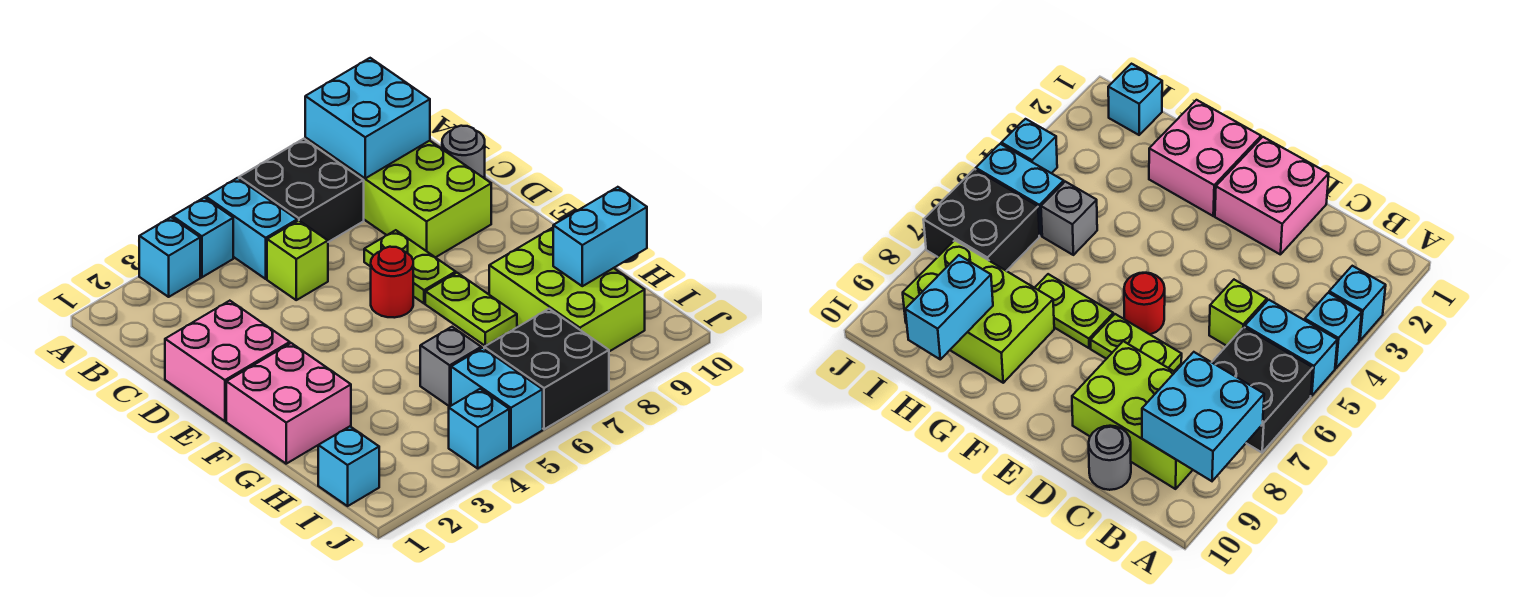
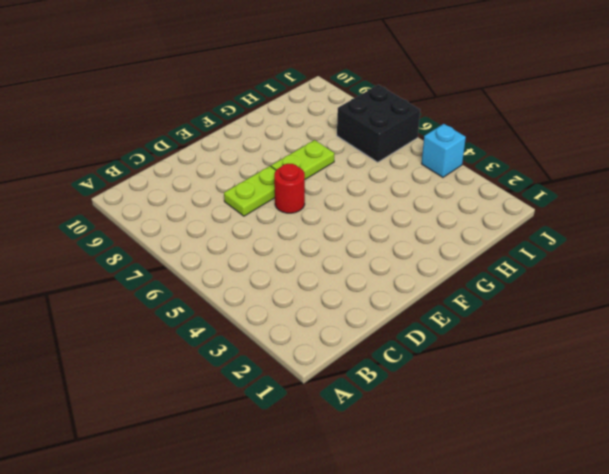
none -> cyan brick A3 level 1
none -> cyan brick A4 level 1
none -> cyan brick A5:B5 level 1

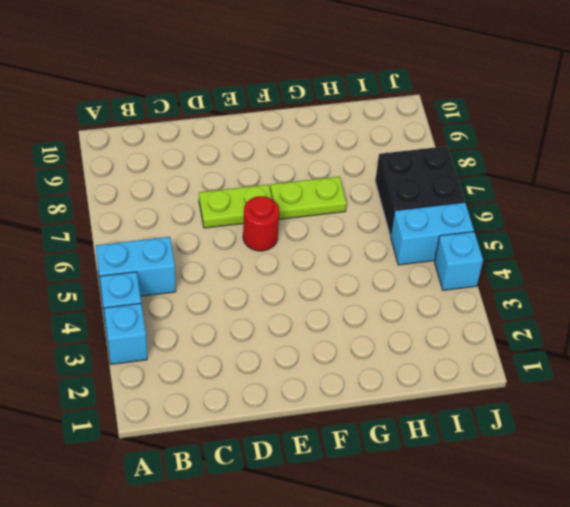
none -> black brick A6:B7 level 1
none -> lime brick B8:D9 level 1
none -> lime brick C5 level 1

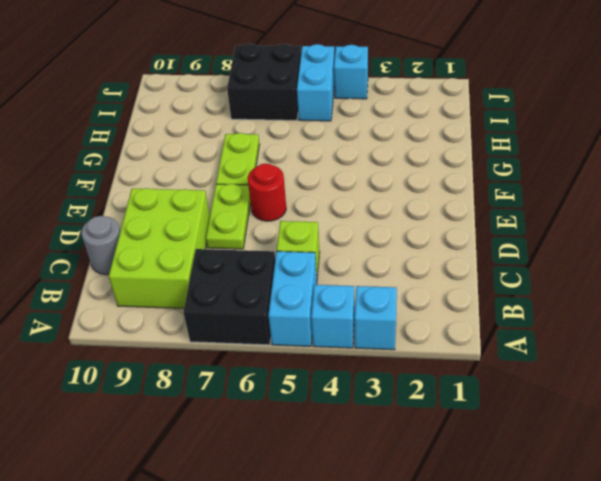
none -> pink brick D1:E2 level 1
none -> pink brick F1:G2 level 1
none -> lime brick G8:I9 level 1

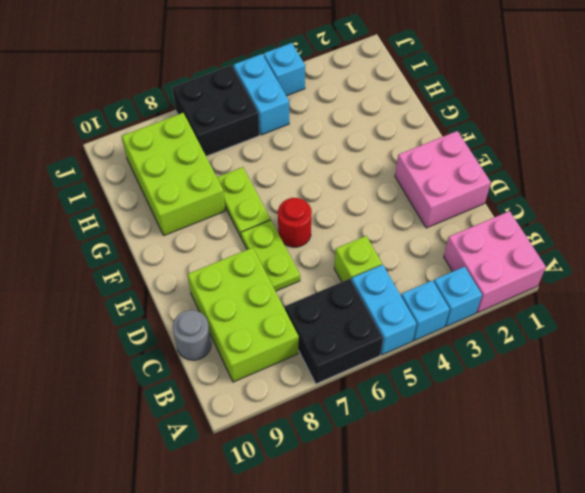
pink brick A1:B2 level 1 -> pink brick F1:G2 level 1
none -> grey brick H5 level 1
none -> cyan brick I1 level 1
none -> cyan brick A8:B9 level 2

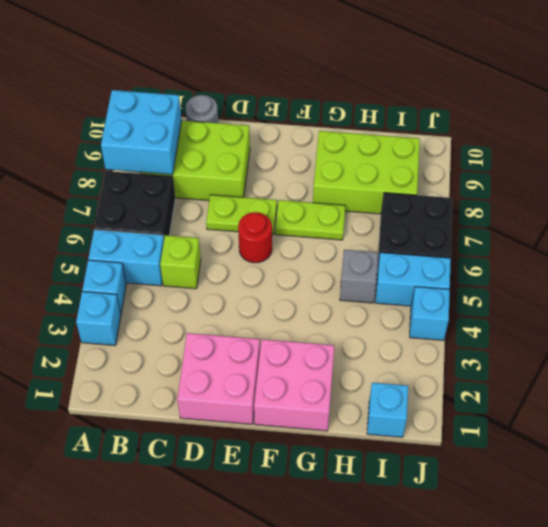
none -> cyan brick H9:H10 level 2

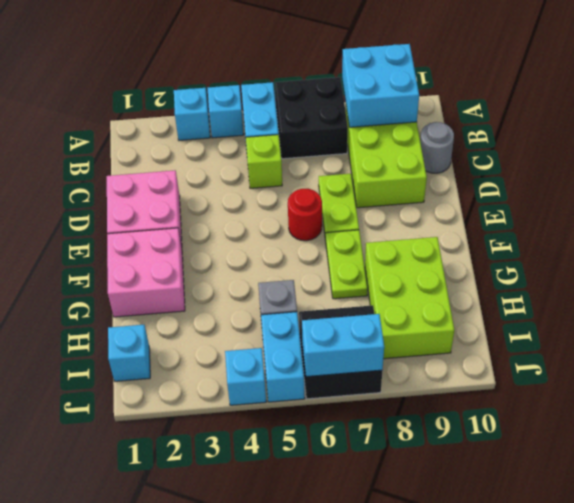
cyan brick J6:J7 level 2 -> cyan brick H9:H10 level 2

